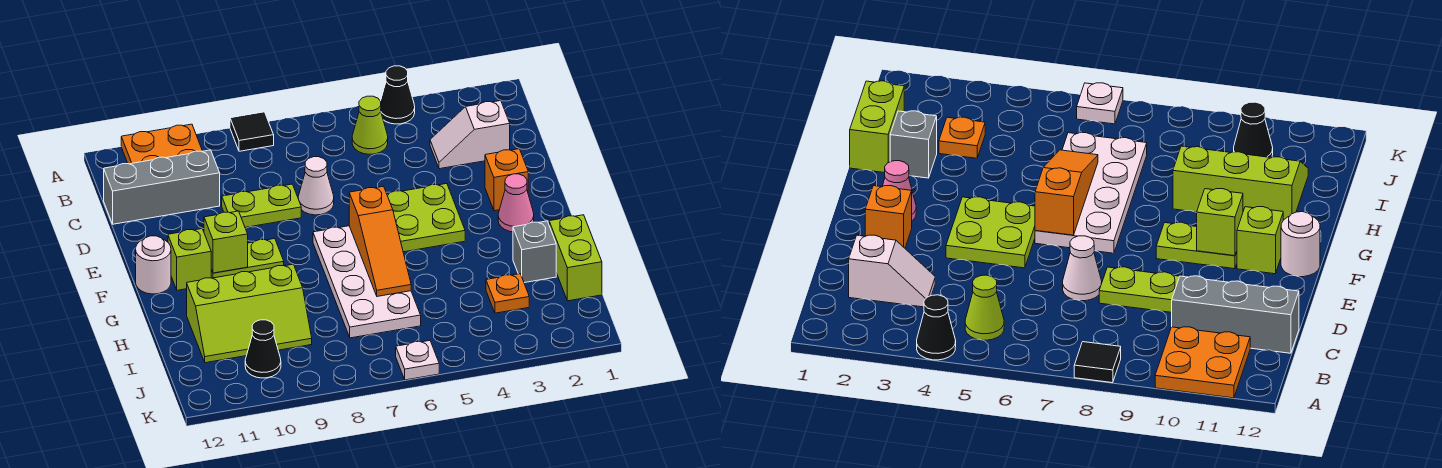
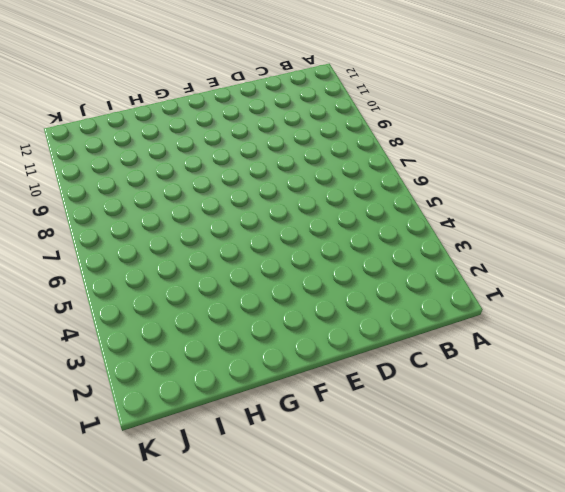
none -> black cone A4 level 1
none -> black tile A8 level 1
none -> orange plate A10:B11 level 1

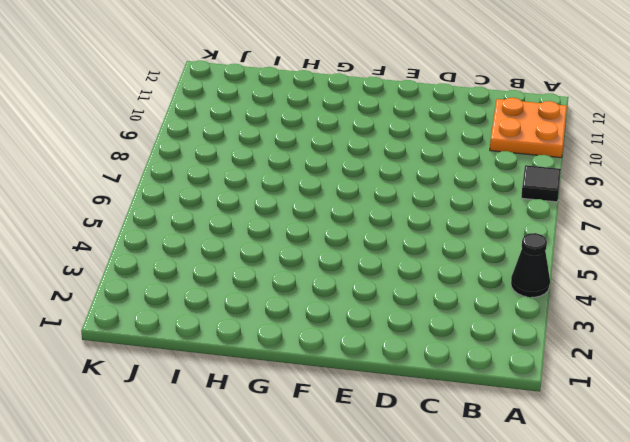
none -> lime cone B5 level 1
none -> white slope C2:C3 level 1 top 2
none -> grey brick C10:C12 level 1

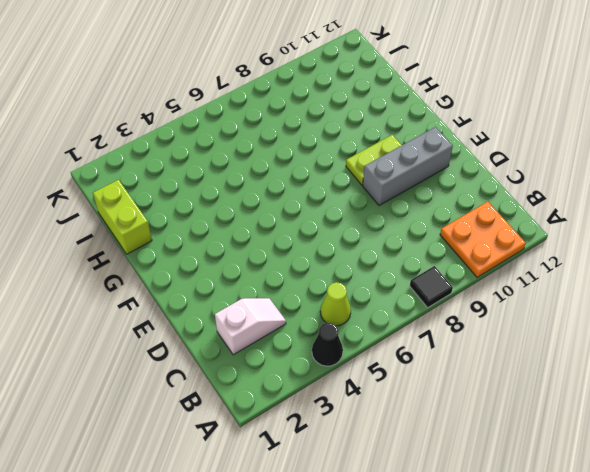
grey brick E9:E11 level 1 -> grey brick C10:C12 level 1
none -> white cone D7 level 1
none -> lime plate D8:D9 level 1
none -> orange brick E2 level 1

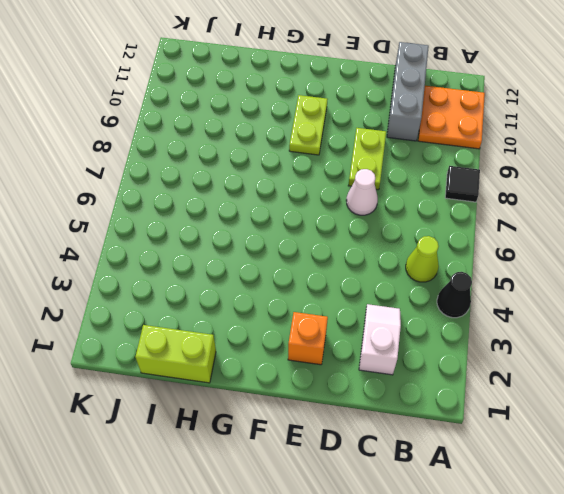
none -> lime plate E4:F5 level 1
none -> pink cone F2 level 1
none -> white plate F6:I7 level 1

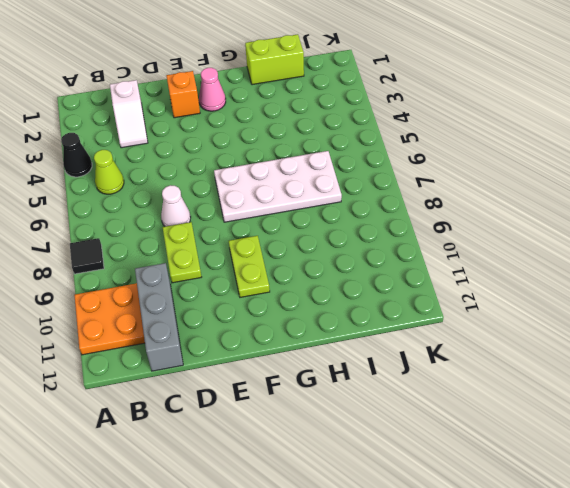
none -> lime plate E4:F5 level 1
none -> lime brick F11 level 1
none -> white round brick F12 level 1

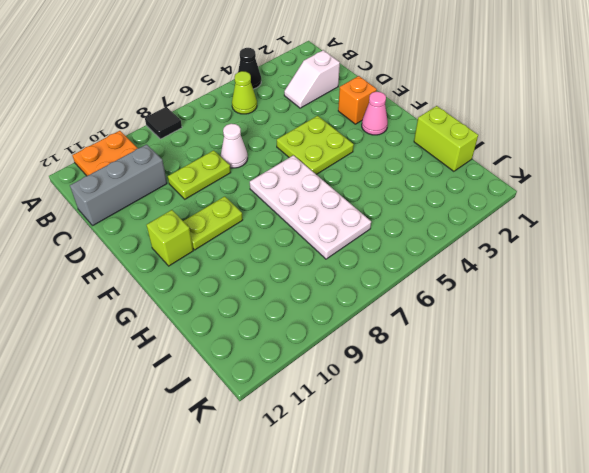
none -> white round brick F12 level 1
none -> grey brick H2 level 1
none -> lime slope H9:I11 level 1 top H

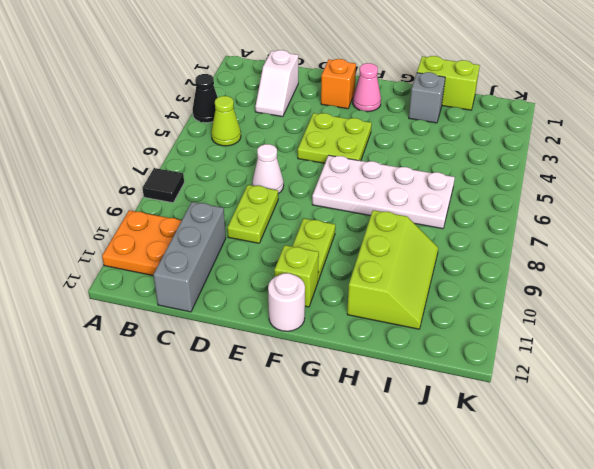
none -> orange plate I3 level 1
none -> black cone J10 level 1
none -> white plate K6 level 1

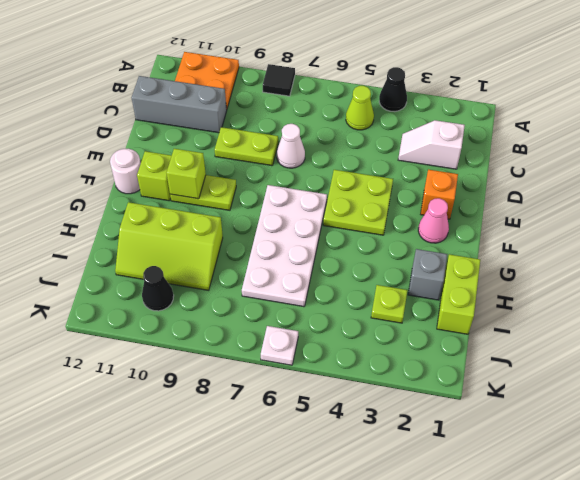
lime plate I3 level 1 -> orange plate I3 level 1
none -> orange slope F6:H6 level 2 top F

